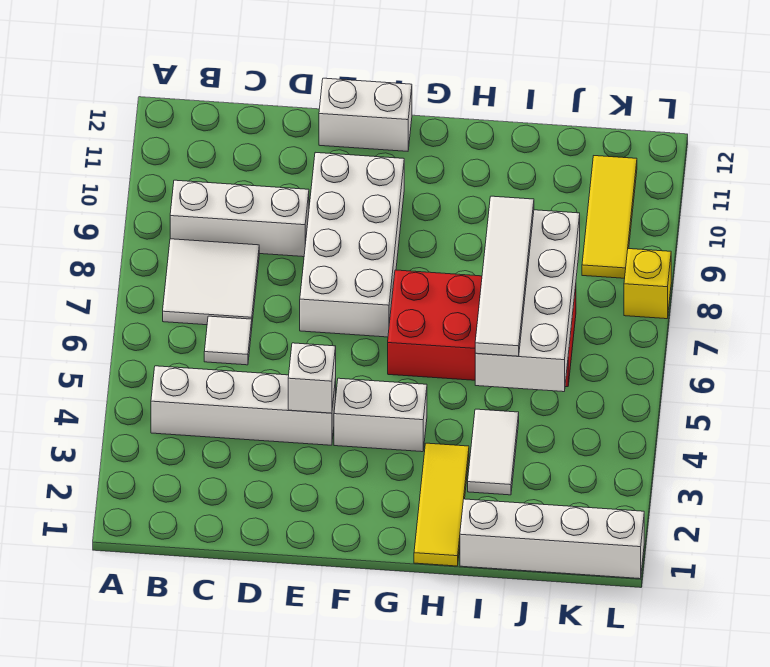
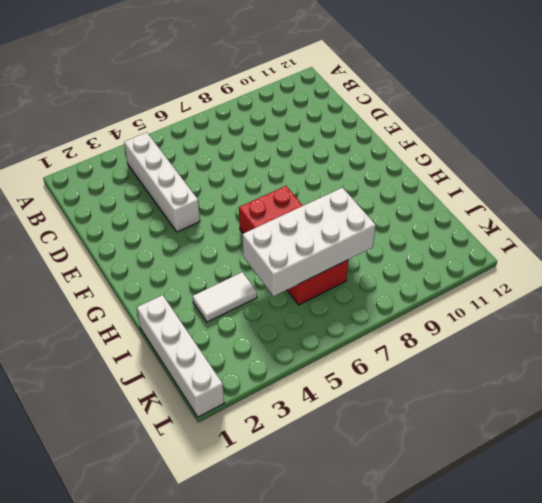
none -> white tile B7:C8 level 1
none -> white brick B9:D9 level 1
none -> white tile C6 level 1

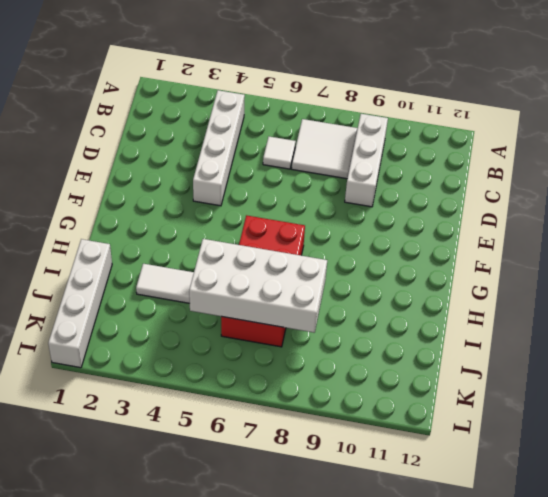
none -> white brick E7:F10 level 1
none -> white brick E12:F12 level 1
none -> white brick F4:G4 level 1

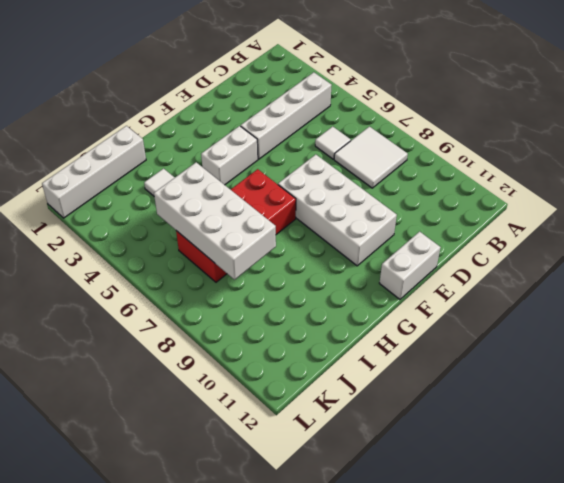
none -> white brick B9:D9 level 1
none -> yellow tile H1:H3 level 1
none -> yellow tile K9:K11 level 1

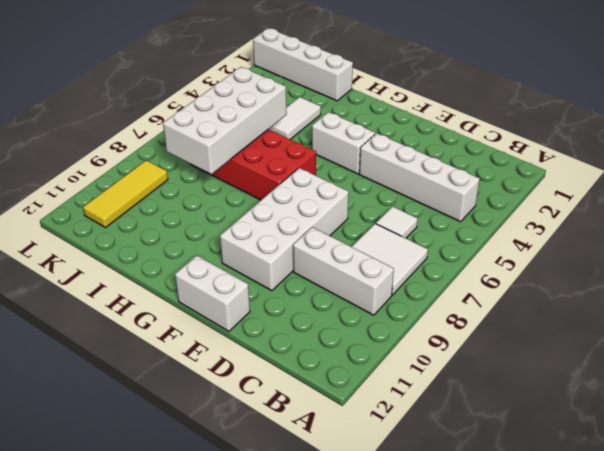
none -> yellow tile H1:H3 level 1
none -> yellow brick L8 level 1
none -> white brick E4 level 2

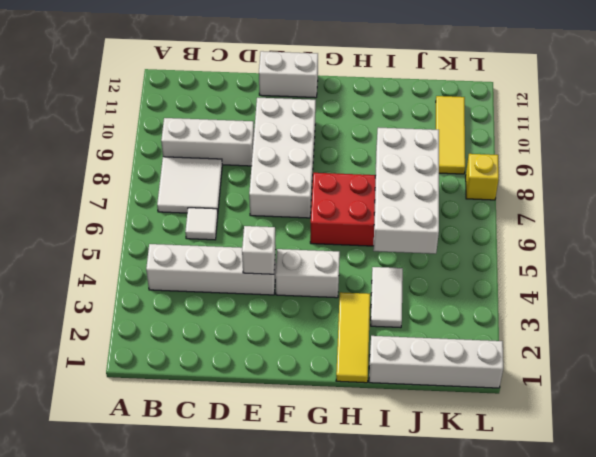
none -> white tile I5:I8 level 3

